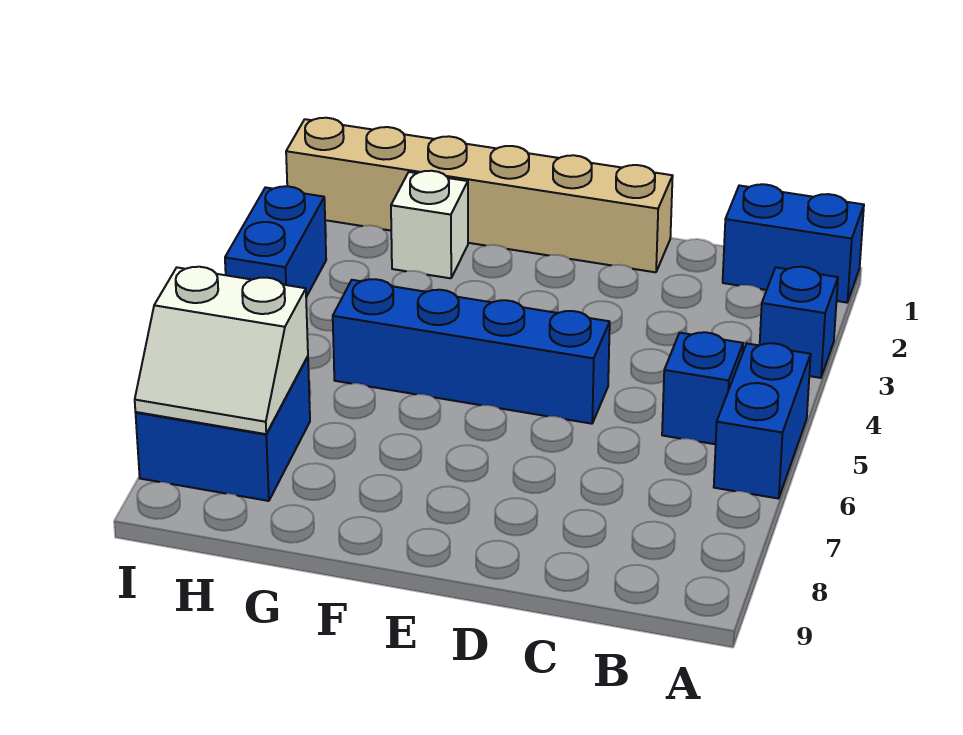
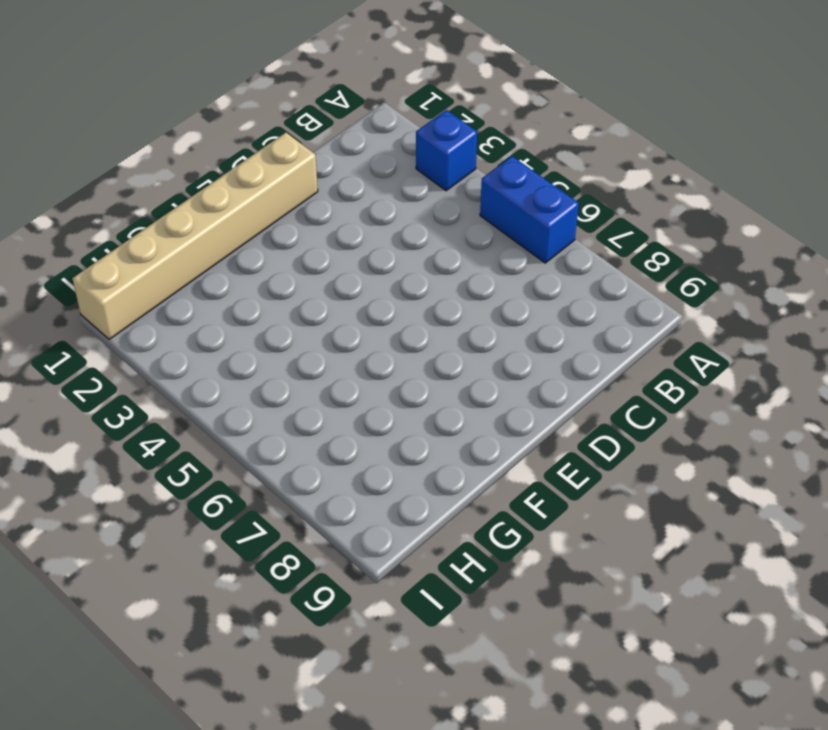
none -> blue brick A1:B1 level 1
none -> blue brick B5 level 1

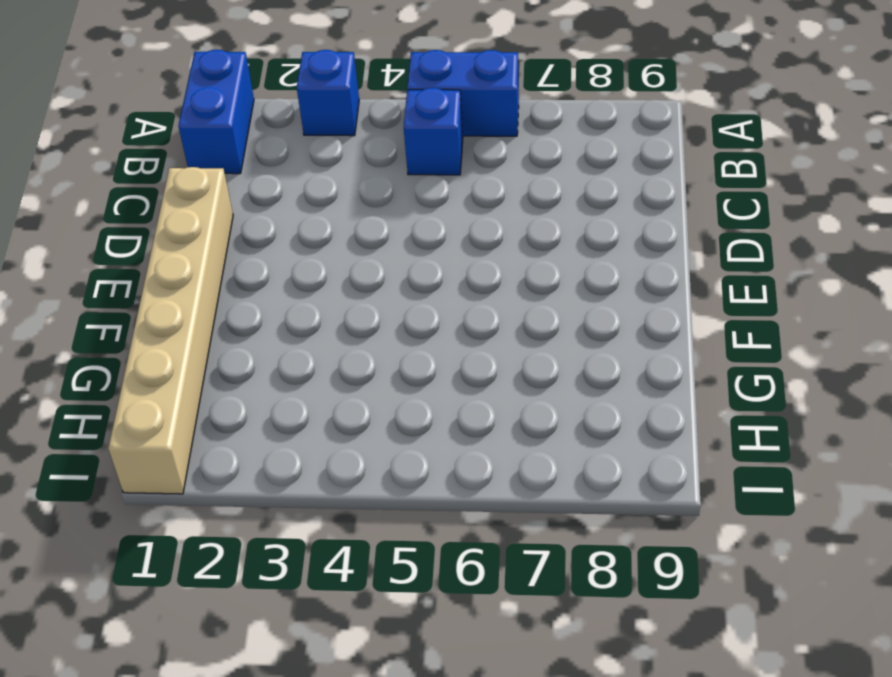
none -> blue brick D5:G5 level 1
none -> white brick G2 level 1

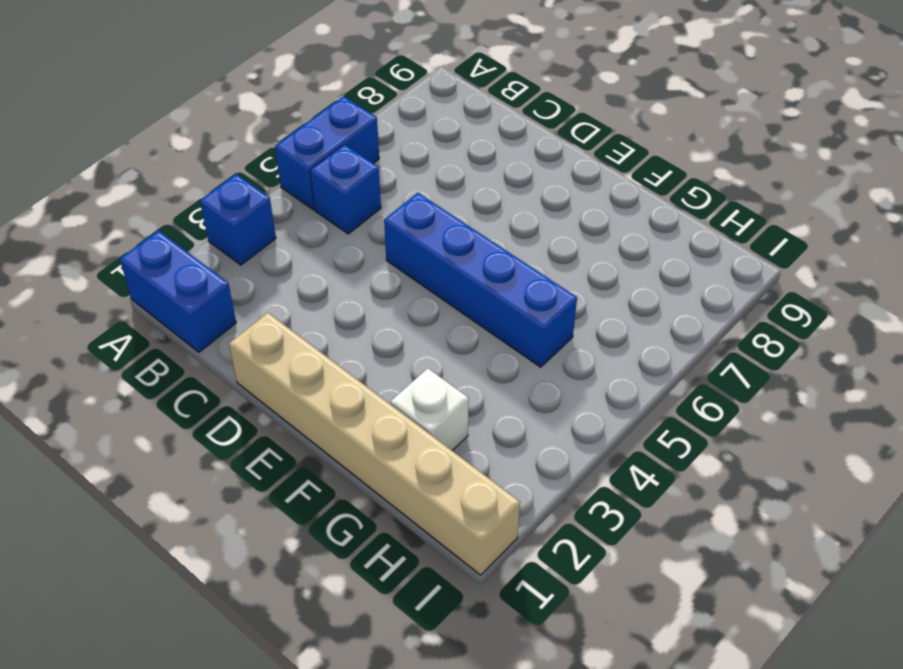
none -> blue brick H7:I8 level 1
none -> blue brick I3:I4 level 1

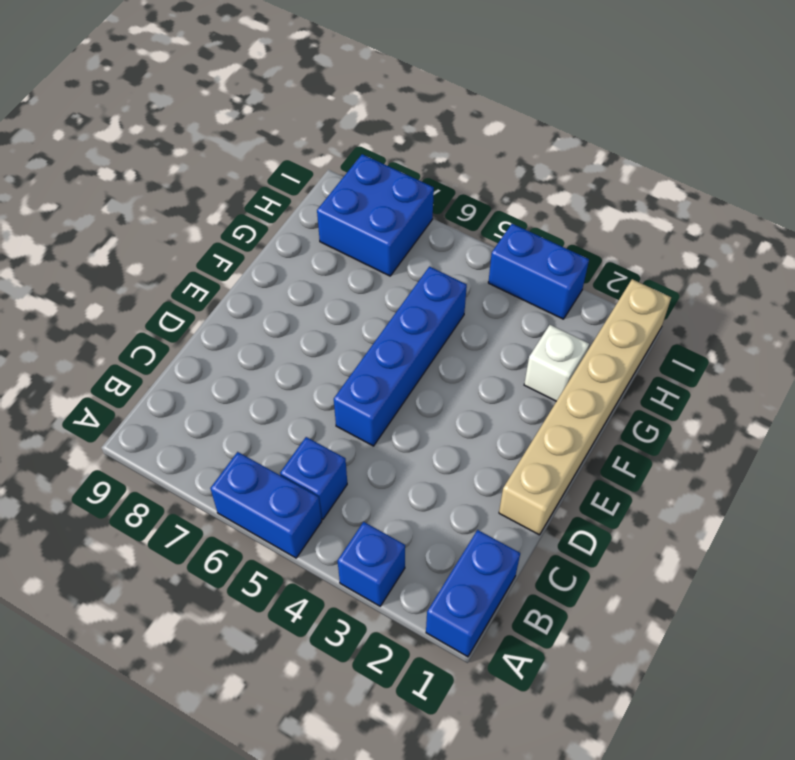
none -> white slope H7:I8 level 2 top 7

